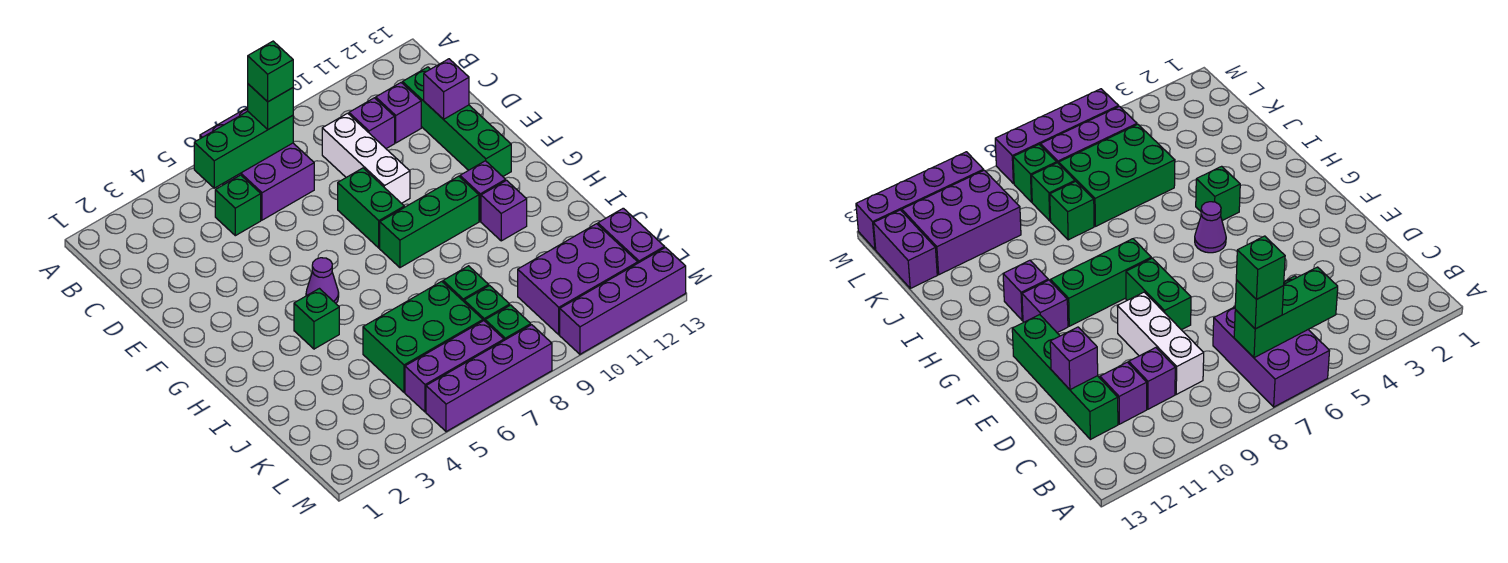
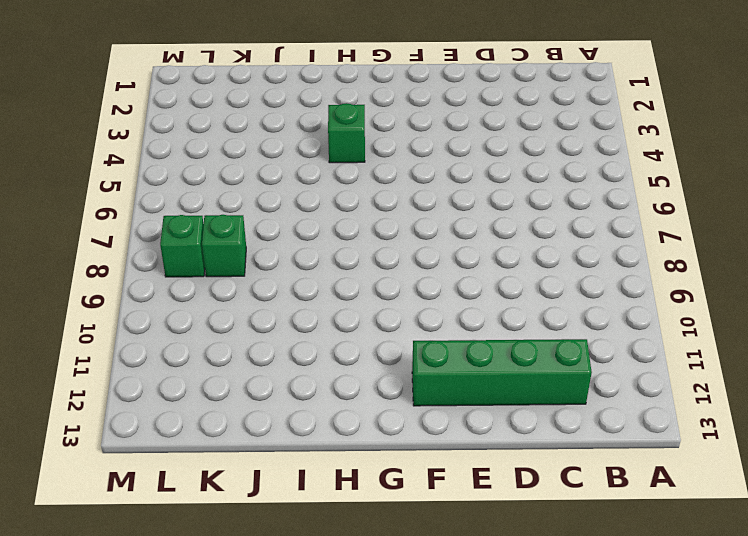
none -> purple brick A6:C7 level 1
none -> green brick C5 level 1
none -> white brick C9:E9 level 1

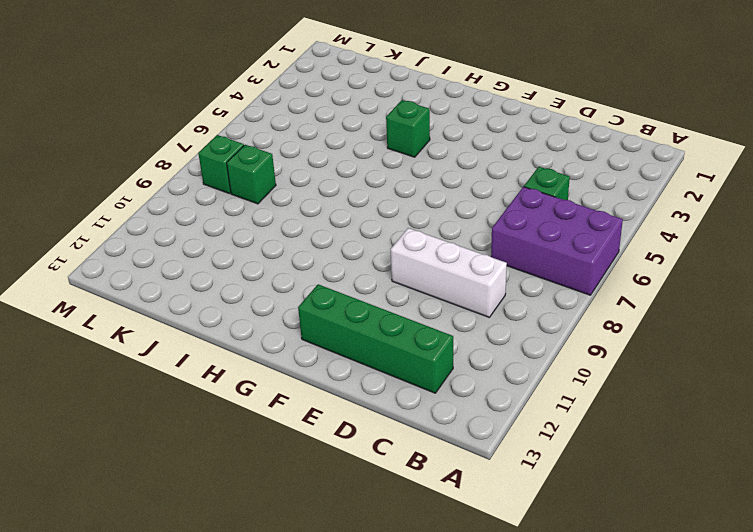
none -> purple brick C10 level 1
none -> purple brick C11 level 1
none -> green brick E8:F8 level 1

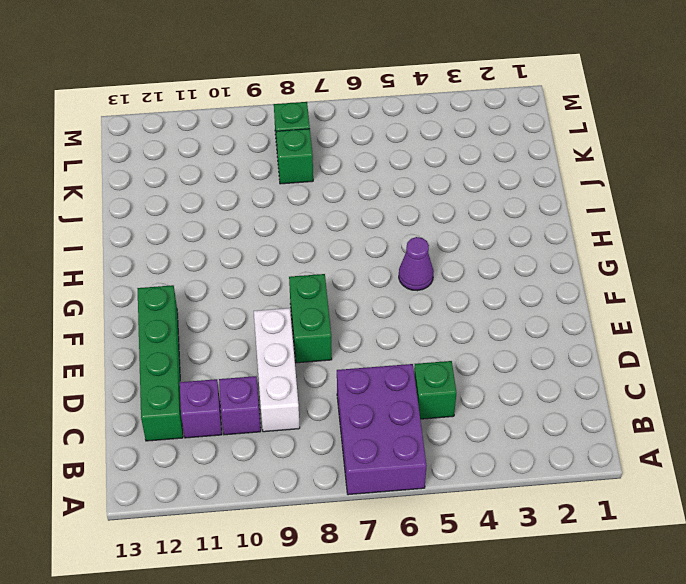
none -> green brick G8:G10 level 1
none -> purple brick G11 level 1
none -> green brick H4 level 1

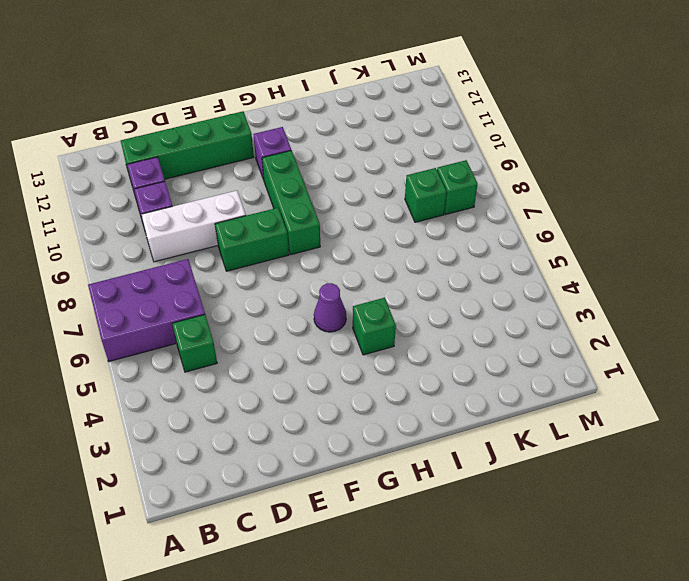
none -> purple brick H11 level 1
none -> green brick J5:K7 level 1
none -> green brick J8 level 1

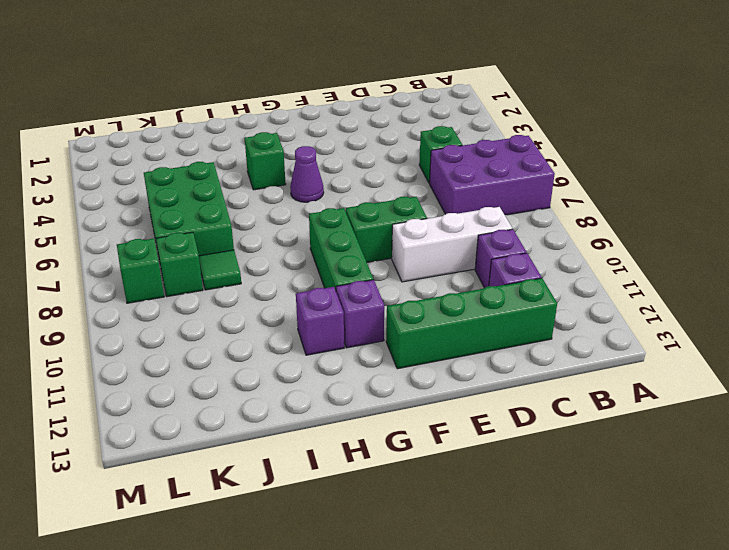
green tile J8 level 1 -> green brick J8 level 1
none -> purple brick K10:L12 level 1
none -> purple brick K13:L13 level 1
none -> purple brick L5:L7 level 1

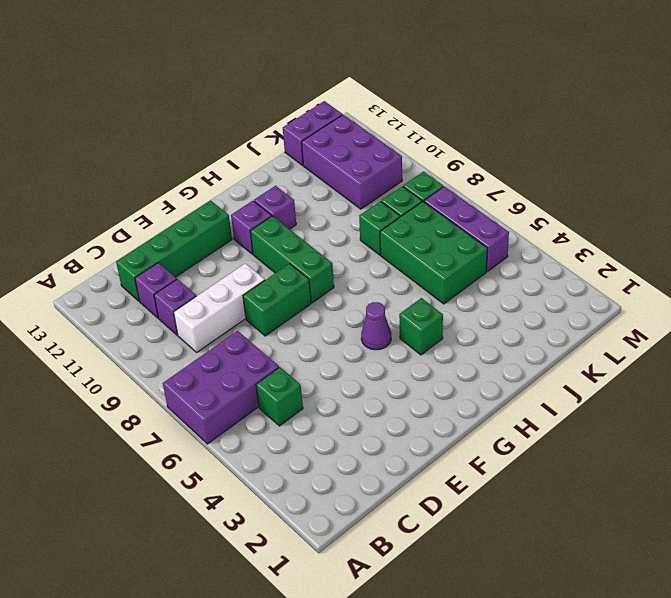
none -> purple brick M5:M8 level 1
none -> purple brick M10:M13 level 1
none -> green brick B5:B7 level 2

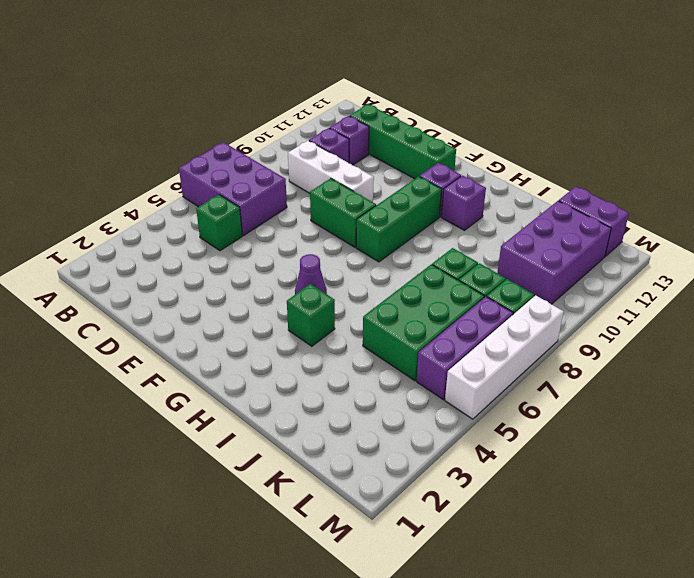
white brick M5:M8 level 1 -> purple brick M5:M8 level 1
none -> purple brick M10:M13 level 1
none -> green brick B5:B7 level 2
none -> purple brick D12 level 2

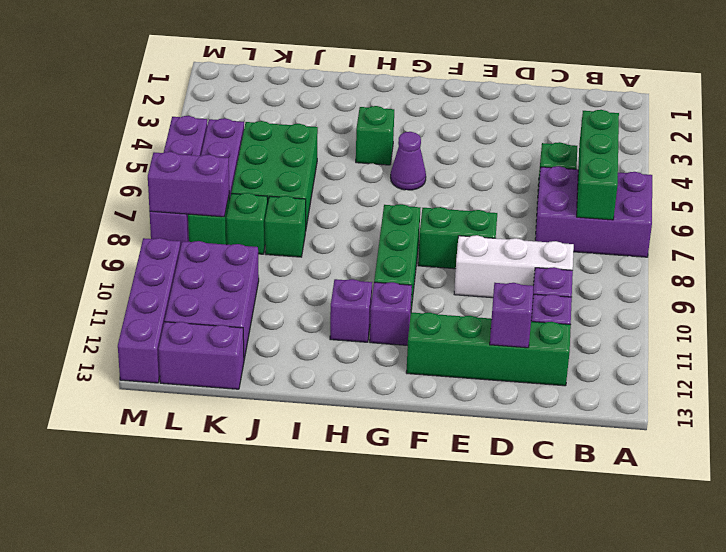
purple brick L8:M8 level 2 -> none
none -> green brick B7 level 3
none -> green brick B7 level 4

